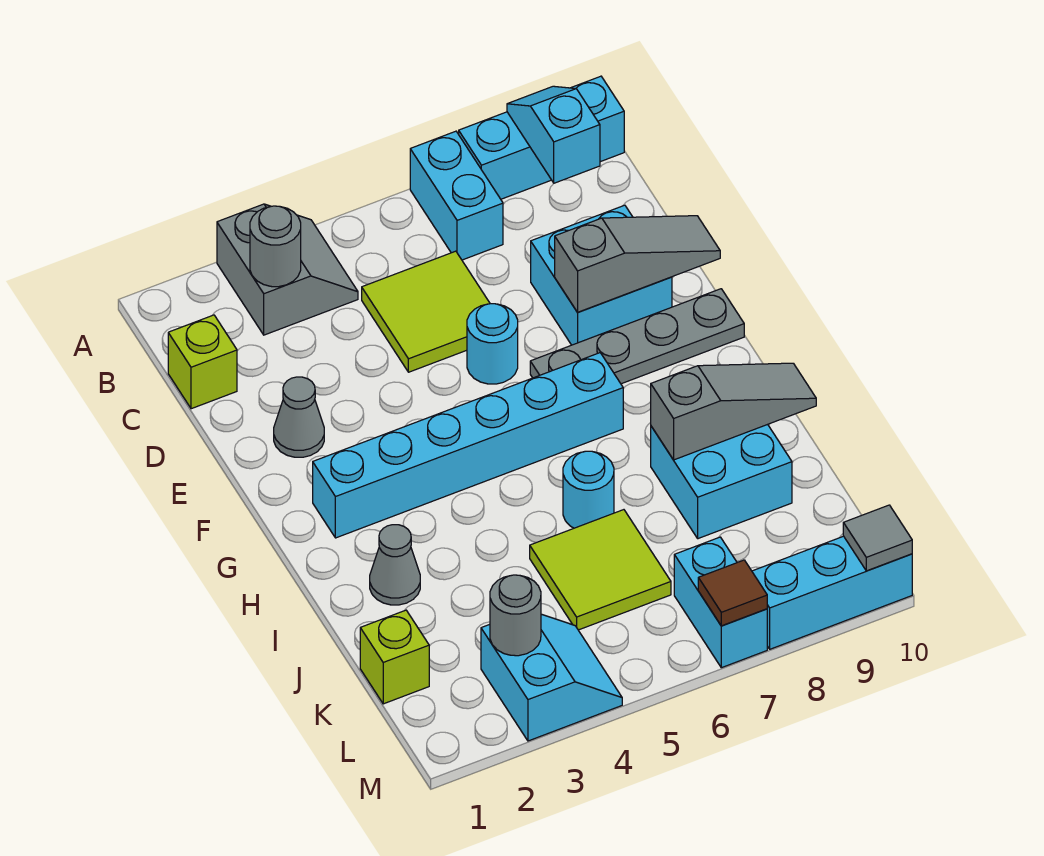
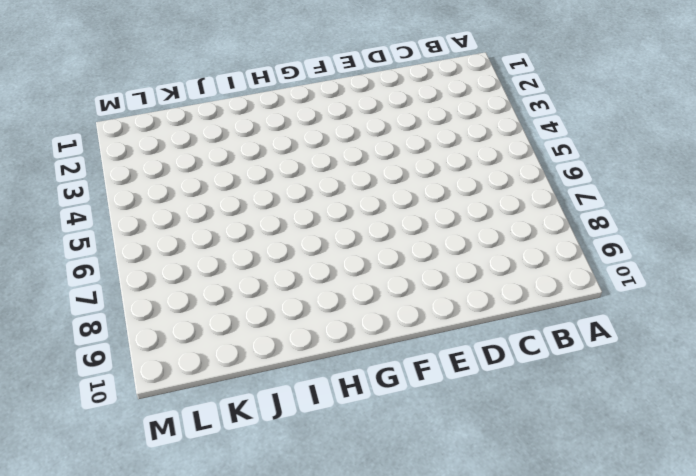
none -> grey slope A3:B4 level 1 top 3
none -> cyan brick A7:B7 level 1
none -> cyan brick A8:A10 level 1

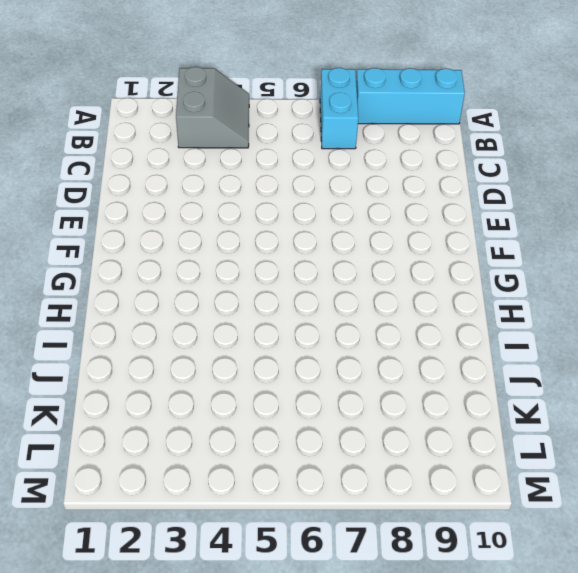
none -> lime brick C1 level 1
none -> lime tile C5:D6 level 1
none -> cyan brick D8:E9 level 1

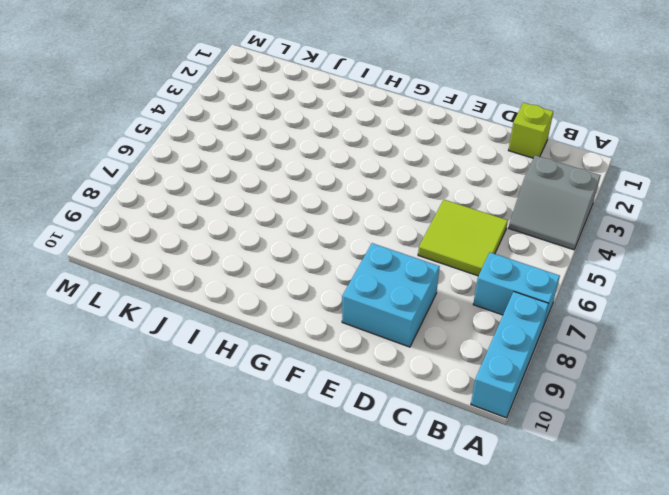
none -> grey cone E2 level 1
none -> cyan round brick E6 level 1
none -> grey plate F7:F10 level 1

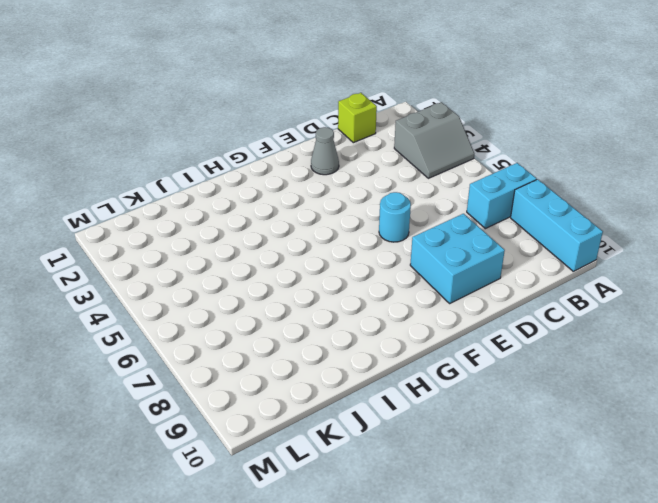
none -> lime tile C5:D6 level 1
none -> grey plate F7:F10 level 1
none -> cyan brick G2:G7 level 1

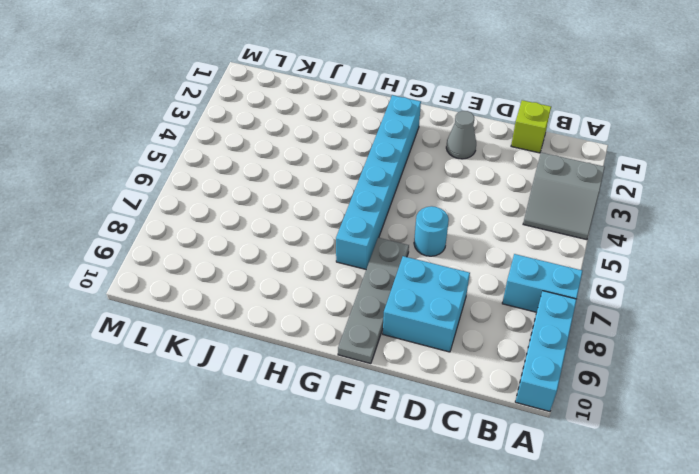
none -> lime tile C5:D6 level 1
none -> grey cone I2 level 1
none -> cyan round brick I6 level 1

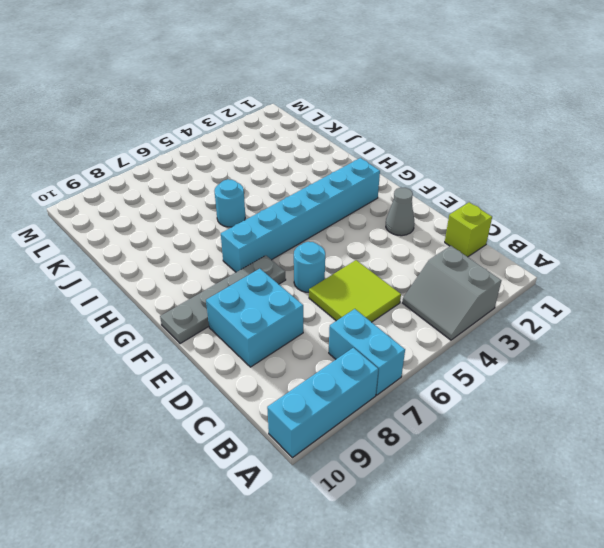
none -> grey cone I2 level 1
none -> cyan brick I8:J9 level 1
none -> lime tile J5:K6 level 1

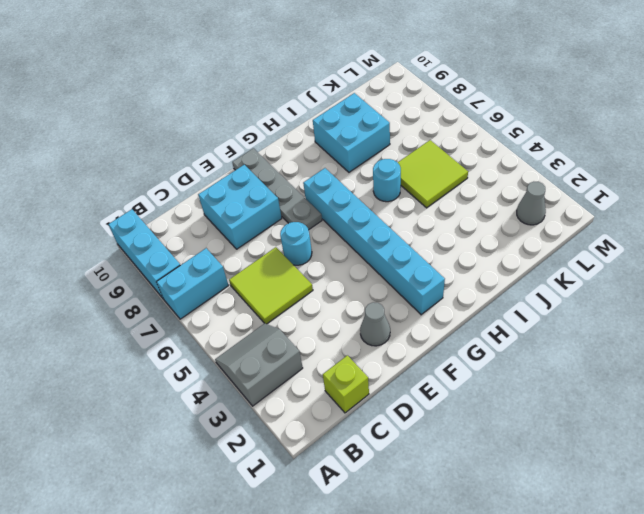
grey cone L2 level 1 -> grey cone I2 level 1
none -> lime brick K1 level 1
none -> cyan slope L3:M4 level 1 top 3
none -> cyan brick L7:M7 level 1

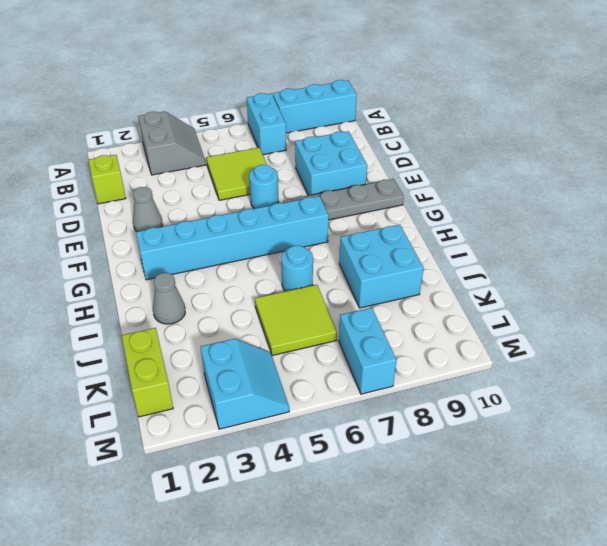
lime brick K1:L1 level 1 -> lime brick K1 level 1
none -> cyan brick M8:M10 level 1
none -> cyan slope A9:B9 level 2 top B
none -> grey round brick B3 level 2

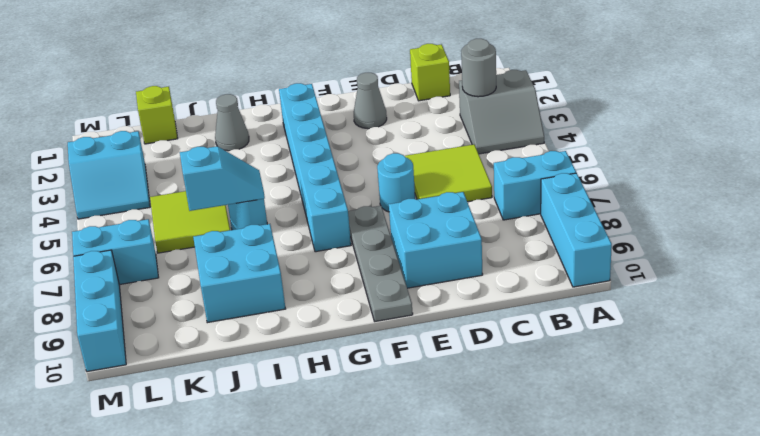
cyan slope I6:J6 level 2 top J -> cyan slope A9:B9 level 2 top B
none -> grey slope E8:E10 level 2 top 8
none -> grey slope I8:I10 level 2 top 8
none -> grey round brick L3 level 2

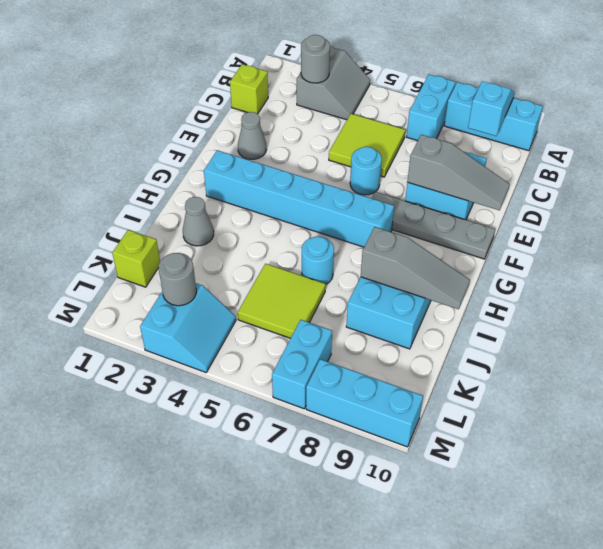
none -> brown tile M7 level 2
none -> grey tile M10 level 2

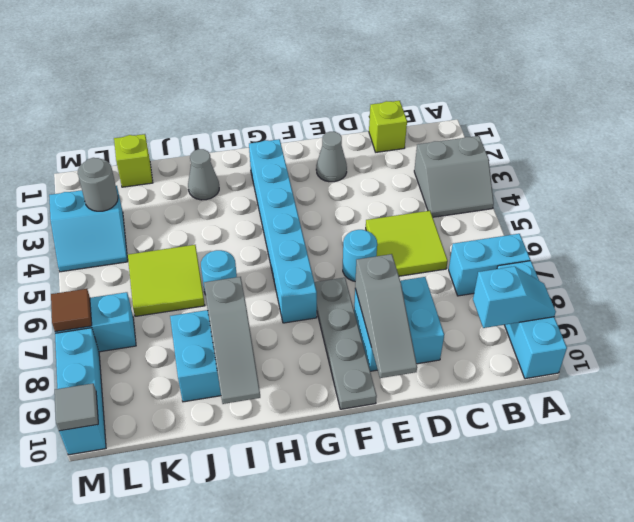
none -> grey round brick B3 level 2

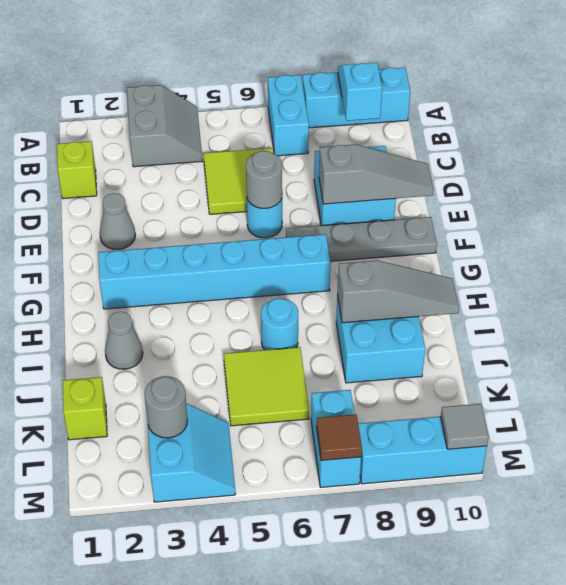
grey round brick E6 level 2 -> grey round brick B3 level 2

